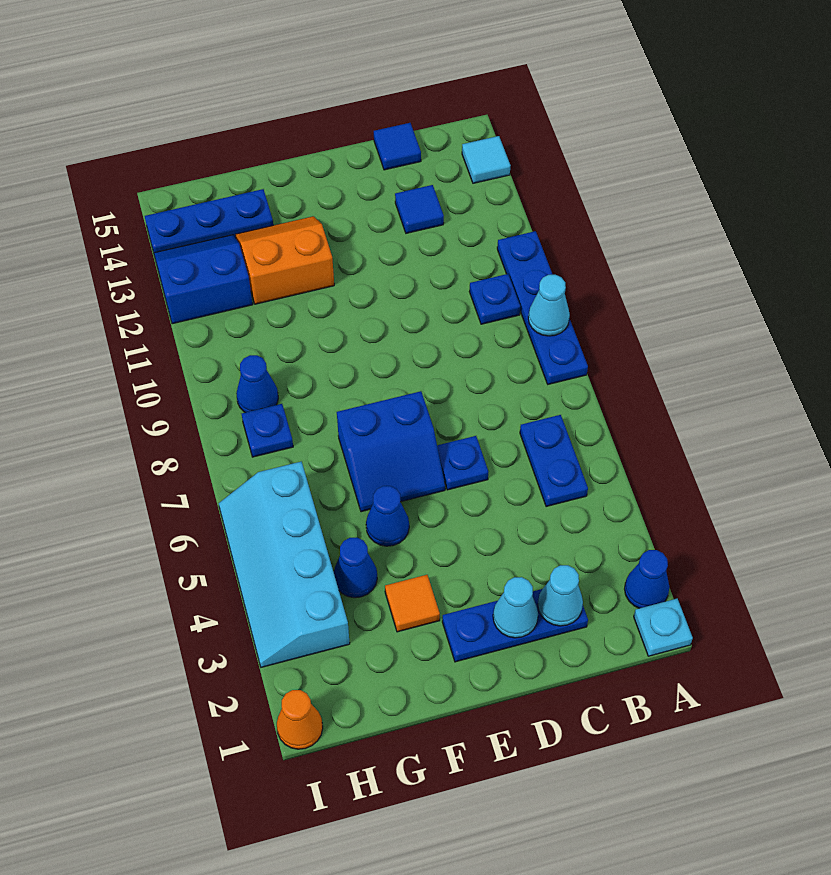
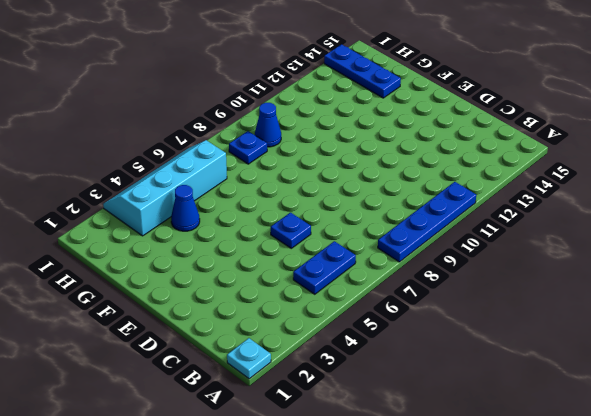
none -> blue cone A2 level 1
none -> cyan tile A14 level 1
none -> blue plate B10 level 1

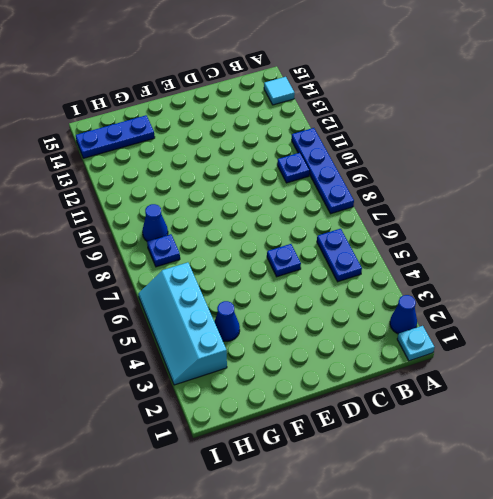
none -> blue plate C2:E2 level 1
none -> blue tile C13 level 1
none -> blue tile C15 level 1

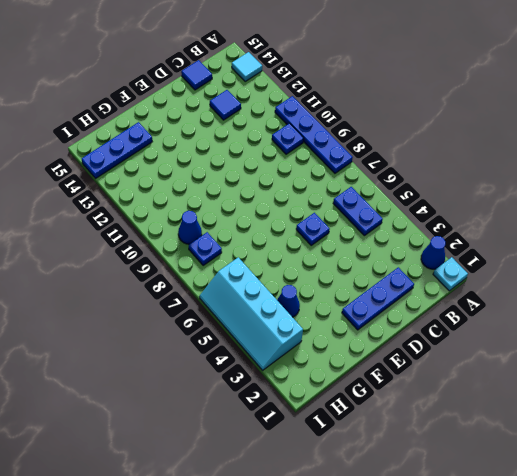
none -> blue slope E6:F7 level 1 top 7
none -> orange tile F3 level 1
none -> blue cone F5 level 1

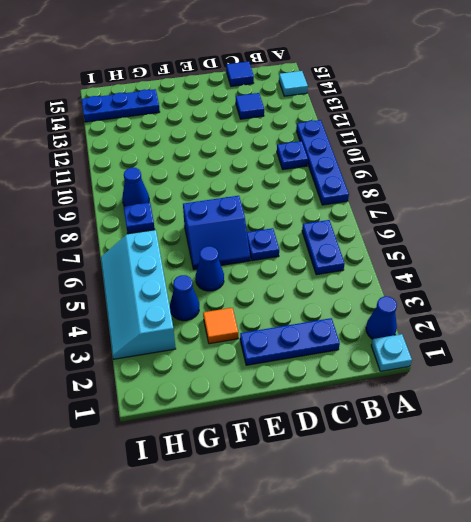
none -> orange slope F12:G13 level 1 top 12
none -> blue slope H12:I13 level 1 top 12
none -> orange cone I1 level 1

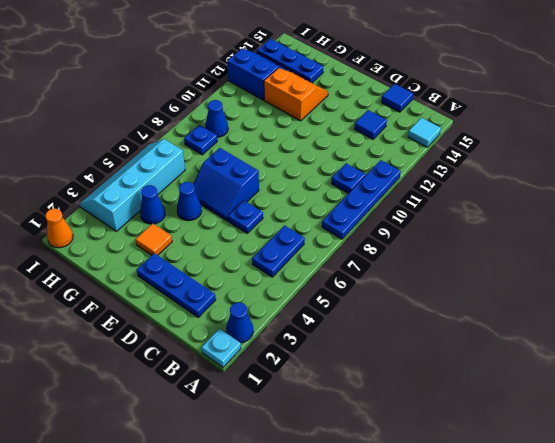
none -> cyan cone A9 level 2
none -> cyan cone C2 level 2
none -> cyan cone D2 level 2

